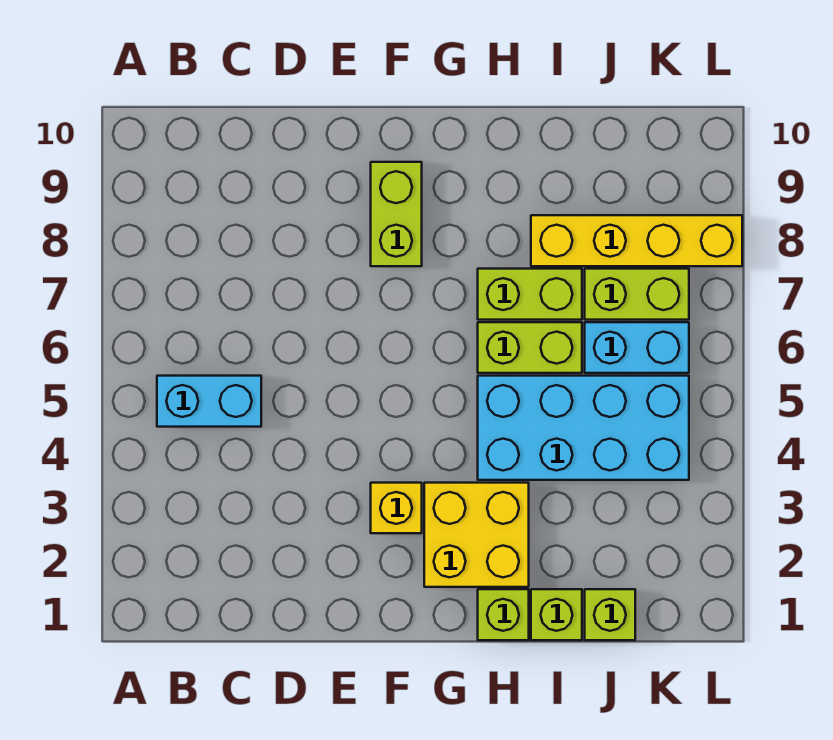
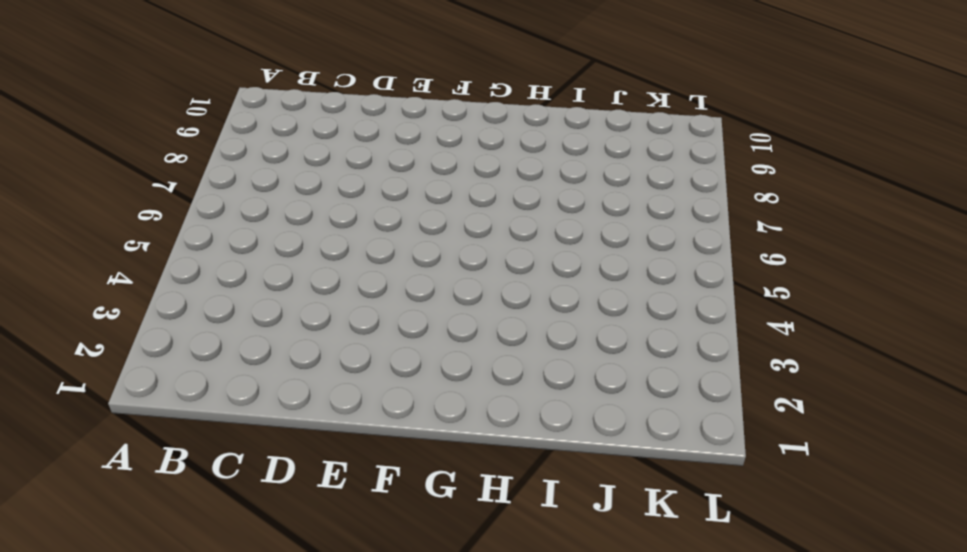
none -> cyan brick B5:C5 level 1
none -> yellow brick F3 level 1
none -> lime brick F8:F9 level 1

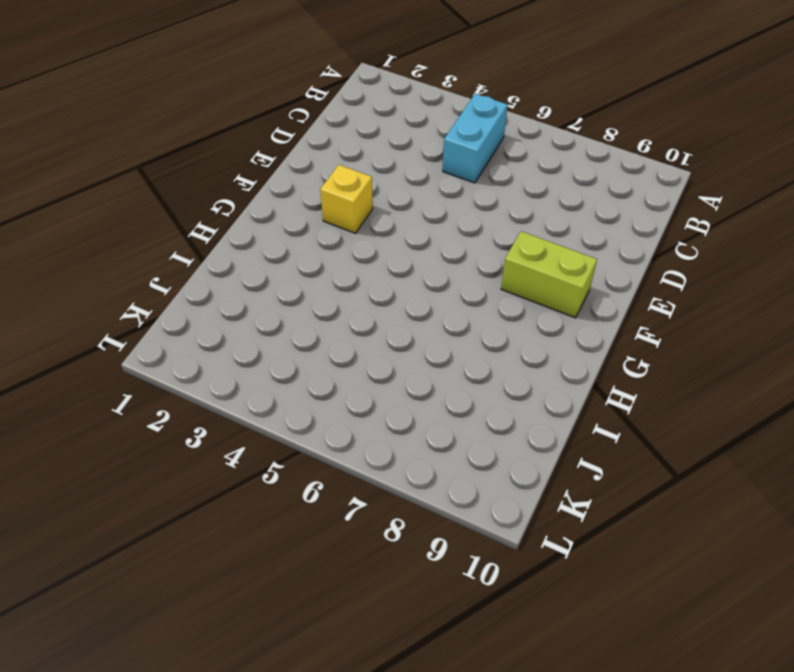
none -> yellow brick G2:H3 level 1
none -> lime brick H1 level 1
none -> cyan brick H4:K5 level 1

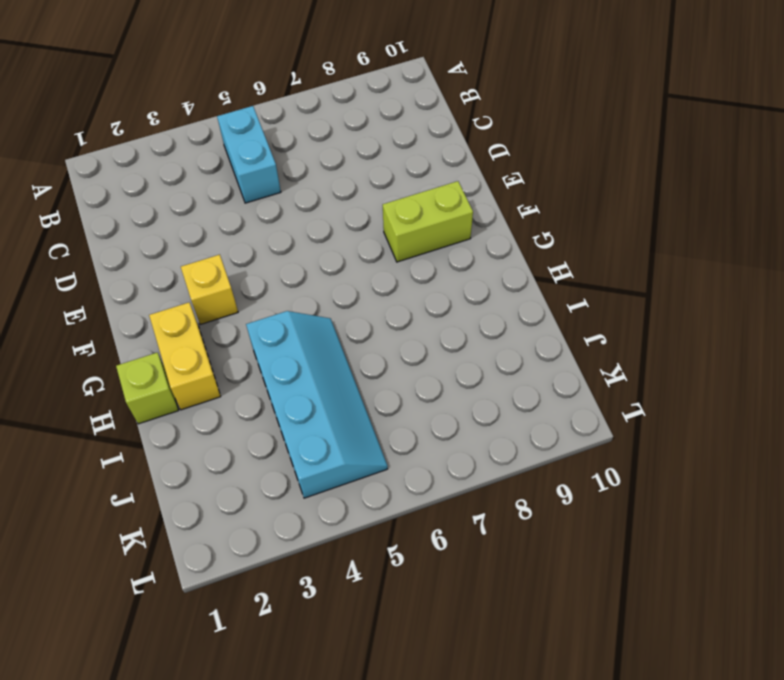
yellow brick G2:H2 level 1 -> yellow brick G2:H3 level 1
cyan slope H4:K5 level 1 top 4 -> cyan brick H4:K5 level 1
none -> lime brick H6:I6 level 1
none -> lime brick H7:I7 level 1
none -> lime brick I1 level 1

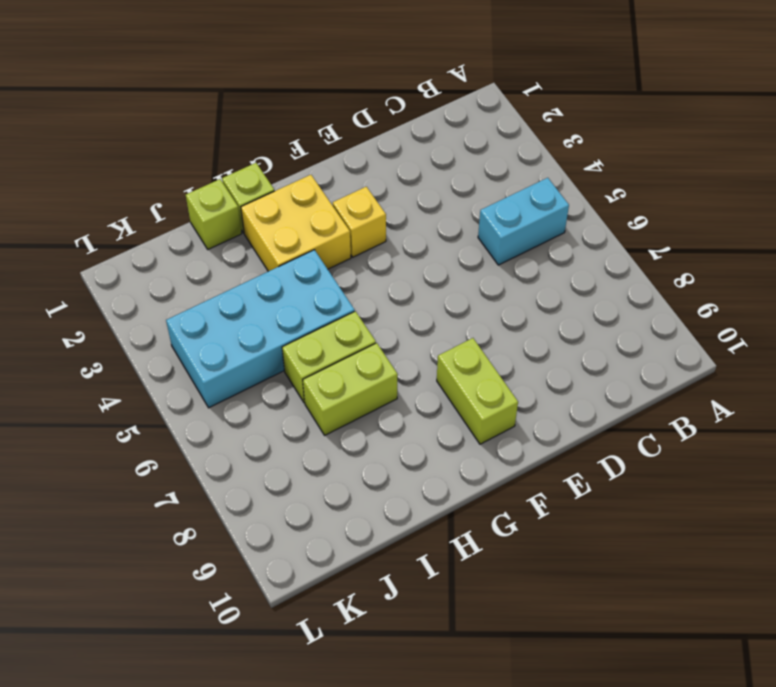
none -> yellow brick I8:L8 level 1
none -> lime brick J1 level 1
none -> cyan brick J6:K6 level 1

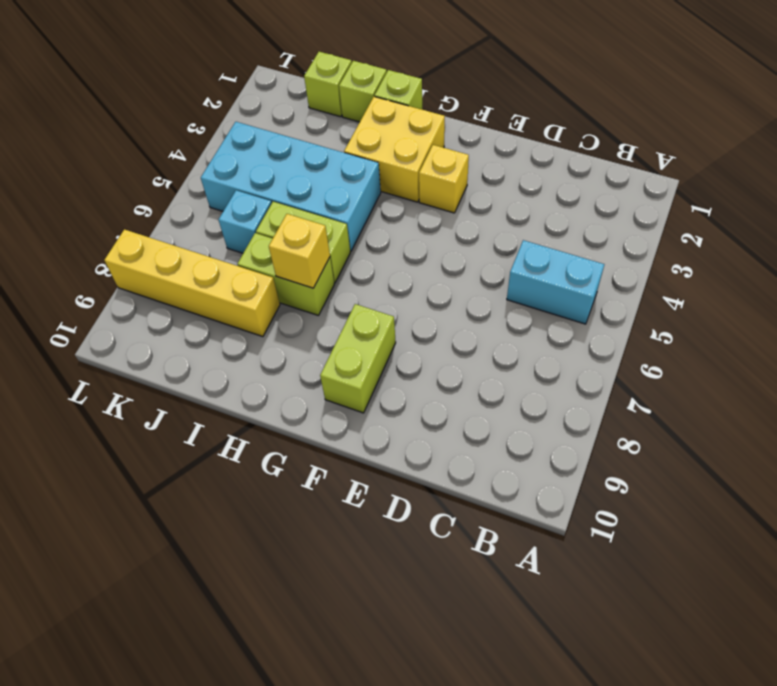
yellow brick H7 level 2 -> none
cyan brick J6 level 1 -> cyan brick J6:K6 level 1
none -> lime brick J7:K7 level 1

